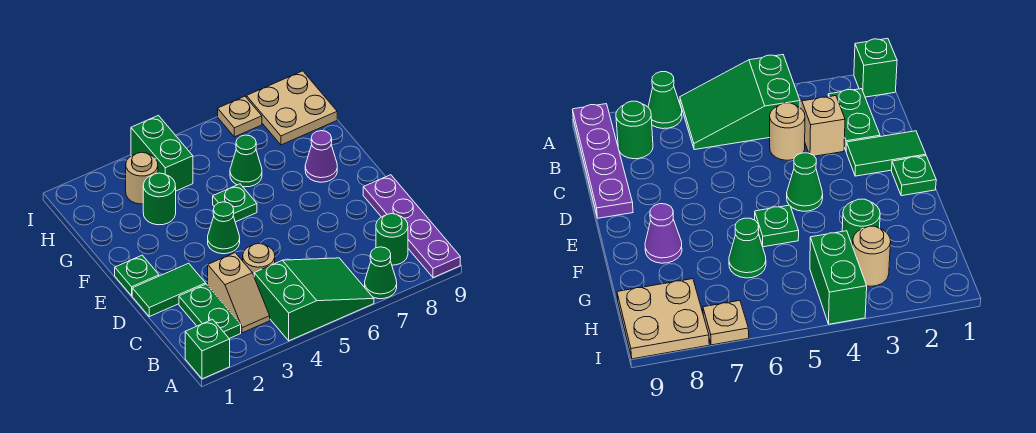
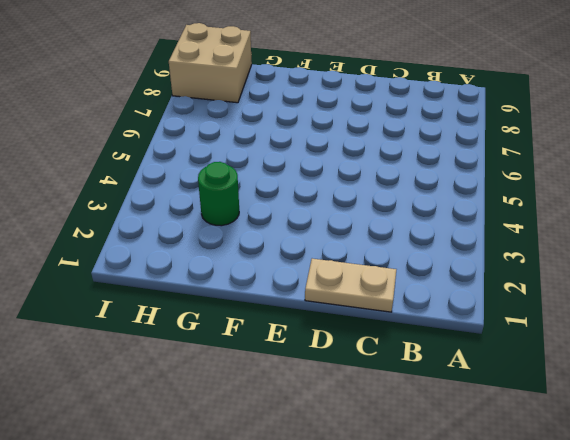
tan plate C1:D1 level 1 -> green tile D1:D2 level 1
tan brick H8:I9 level 1 -> tan plate H8:I9 level 1
none -> green brick A1 level 1
none -> green slope A4:B6 level 1 top 4
none -> green cone A7 level 1

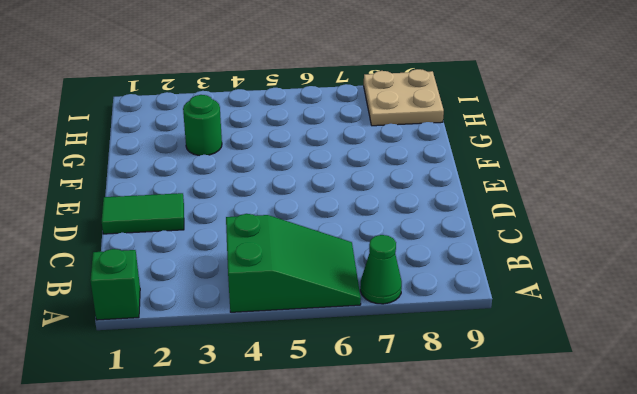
none -> purple plate A9:D9 level 1
none -> green plate B2:C2 level 1
none -> tan slope B3:C3 level 1 top C

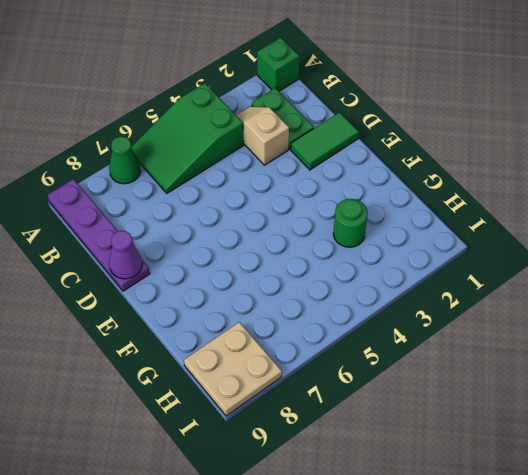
purple cone D9 level 2 -> purple cone F8 level 1
none -> green round brick B8 level 1
none -> tan round brick C4 level 1
none -> green plate E1 level 1

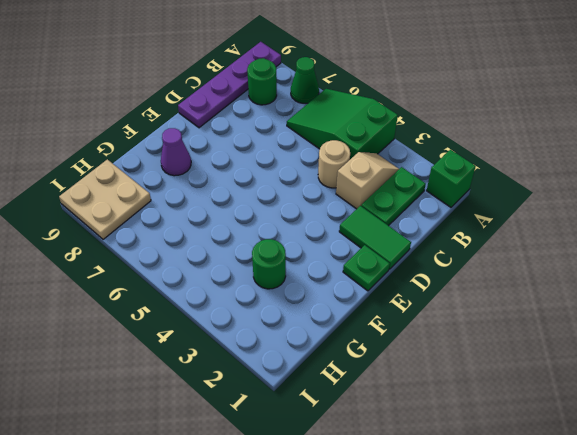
none -> green cone E4 level 1
none -> green plate F5 level 1
none -> green cone G6 level 1

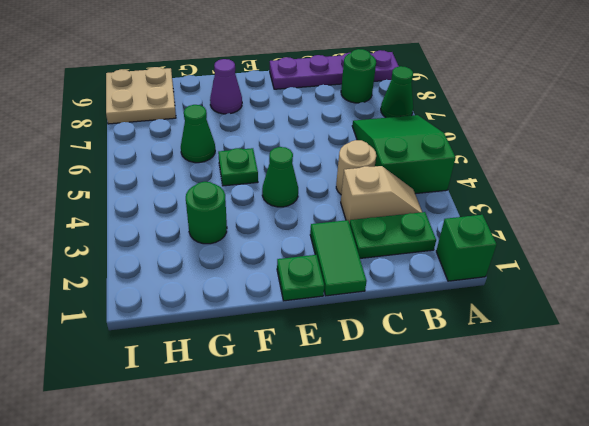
none -> tan round brick H3 level 1
none -> green brick H4:I4 level 1
none -> tan plate I7 level 1

